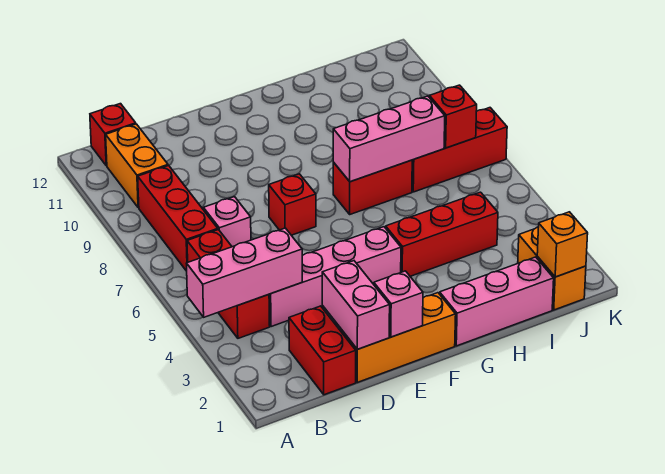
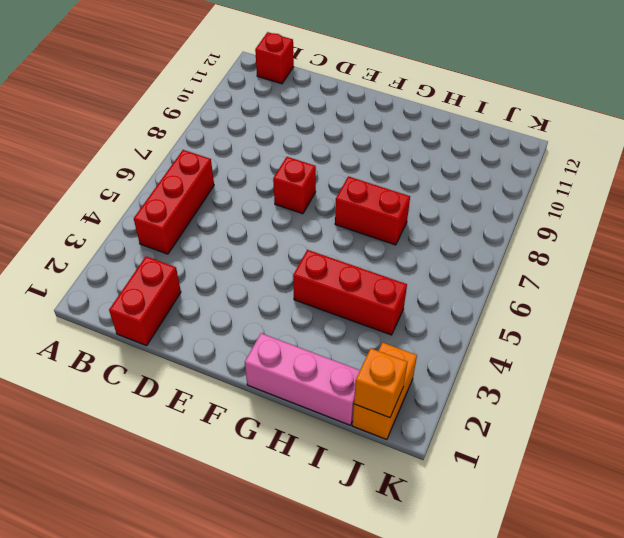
none -> red brick B7:B9 level 1
none -> orange brick B10:B11 level 1
none -> pink brick C4:F4 level 1

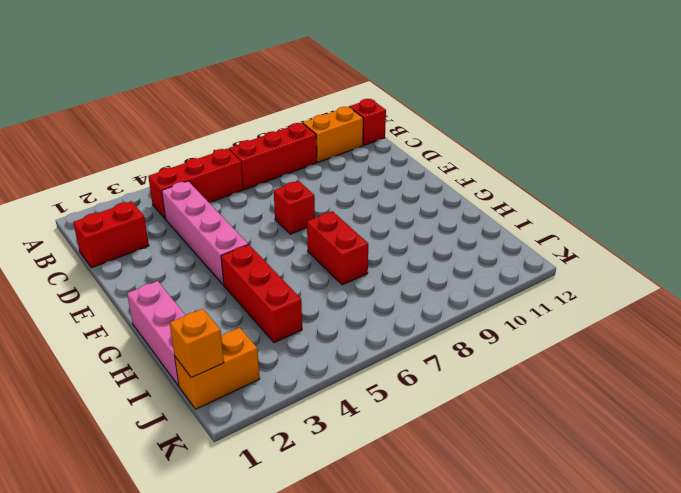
none -> pink brick C7 level 1
none -> orange brick D1:F1 level 1
none -> red brick I7:K7 level 1

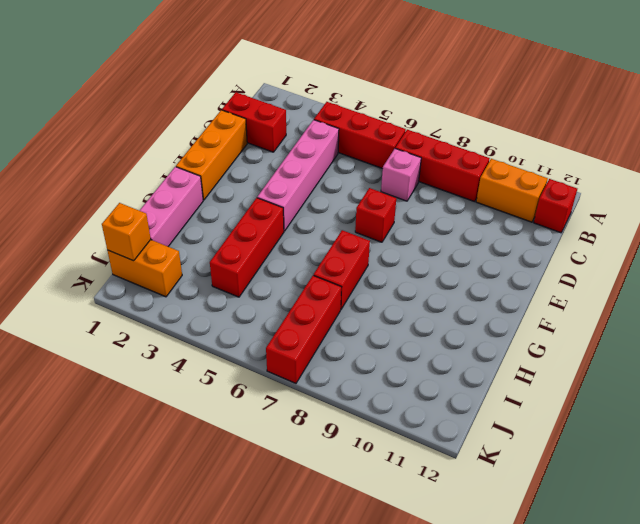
none -> pink brick A4:C4 level 2
none -> pink brick D1:D2 level 2
none -> pink brick E1 level 2

